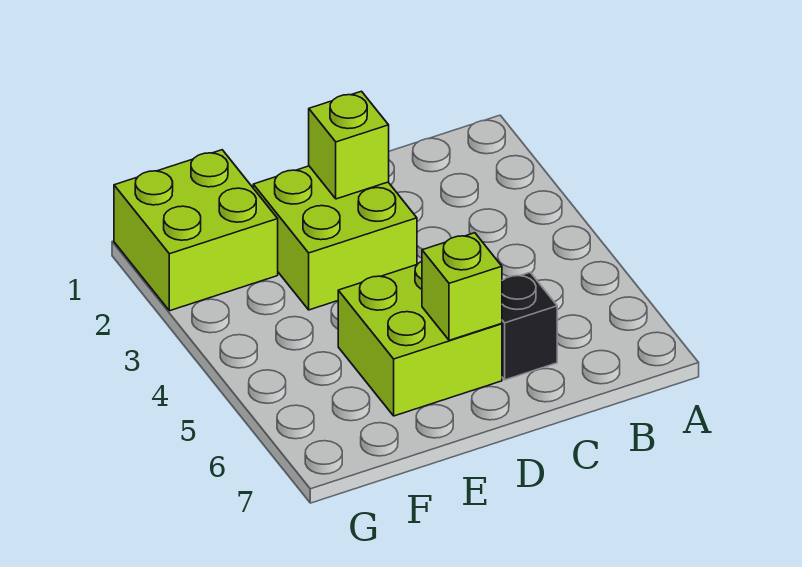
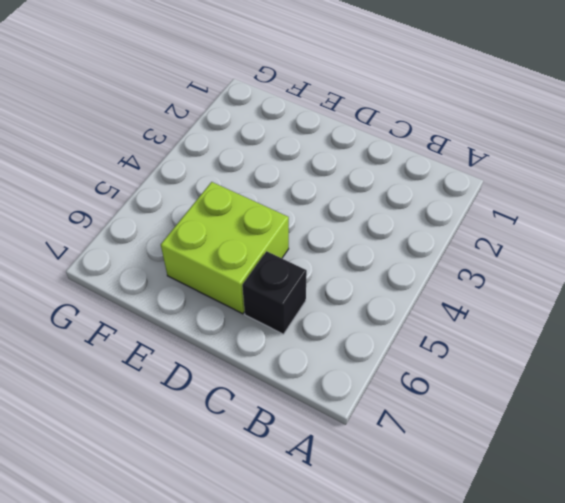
none -> lime brick D2:E3 level 1
none -> lime brick F1:G2 level 1

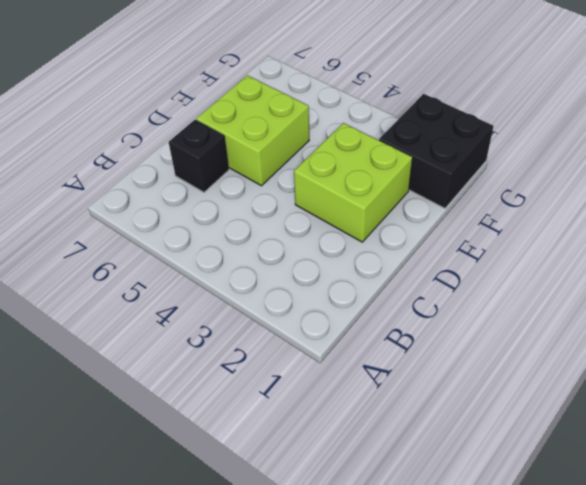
black brick F1:G2 level 1 -> lime brick F1:G2 level 1
none -> lime brick D2 level 2
none -> lime brick D6 level 2

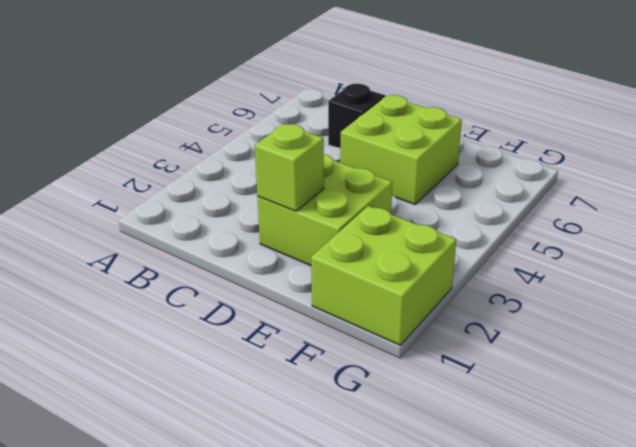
none -> lime brick D6 level 2

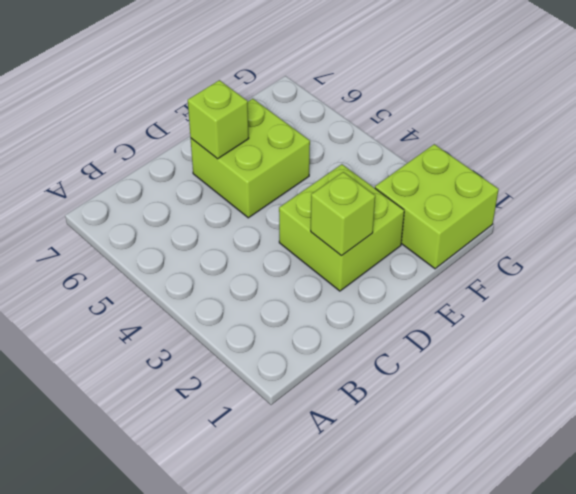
none -> black brick C6 level 1

